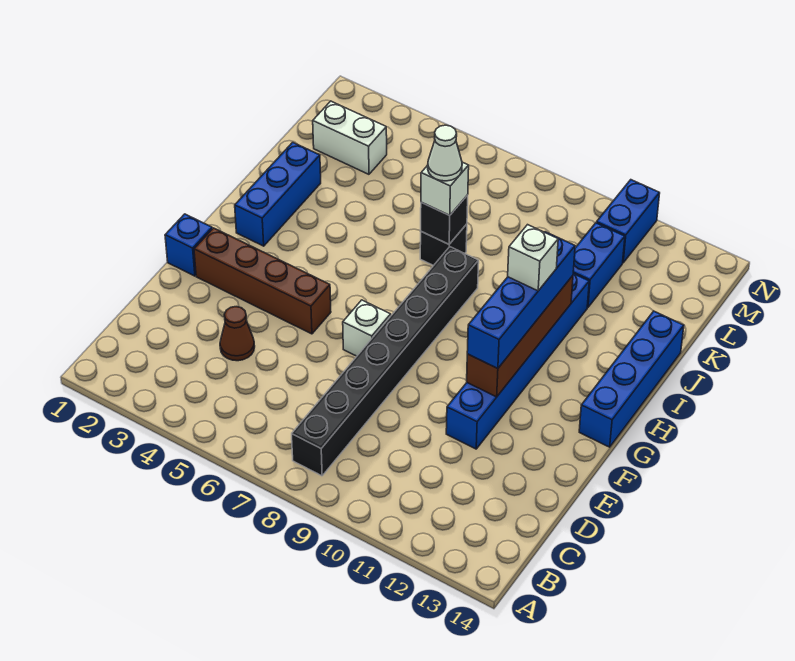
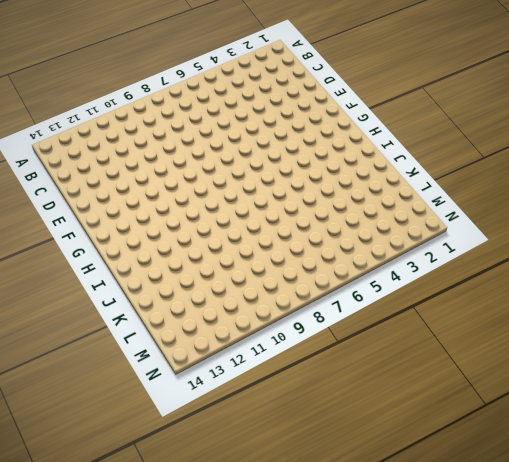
none -> black brick B8:I8 level 1
none -> brown cone D4 level 1
none -> blue brick E11:J11 level 1

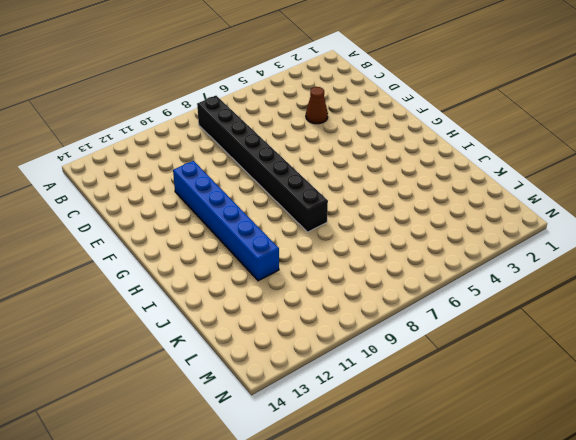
none -> blue brick F1 level 1
none -> brown brick F2:F5 level 1
none -> white brick F7 level 1

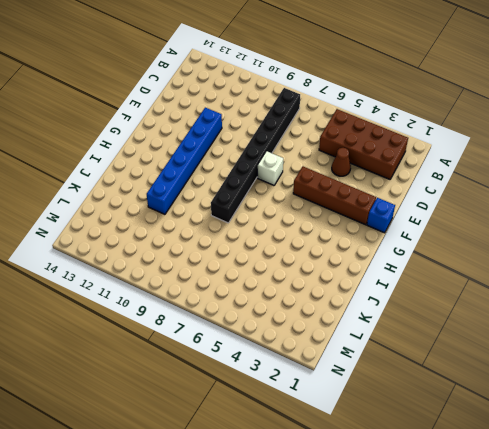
brown brick B2:C5 level 1 -> none
none -> blue brick G14:J14 level 1
none -> blue brick H2:J2 level 1
none -> black brick J7 level 1

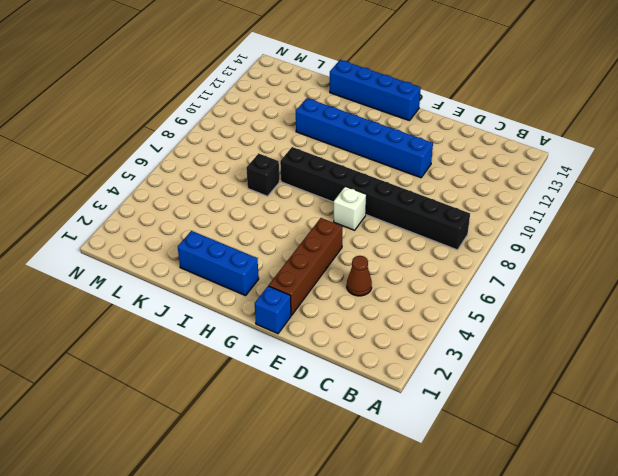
none -> blue brick K11:L11 level 1
none -> white brick L2:L3 level 1
none -> blue brick M11:N11 level 1

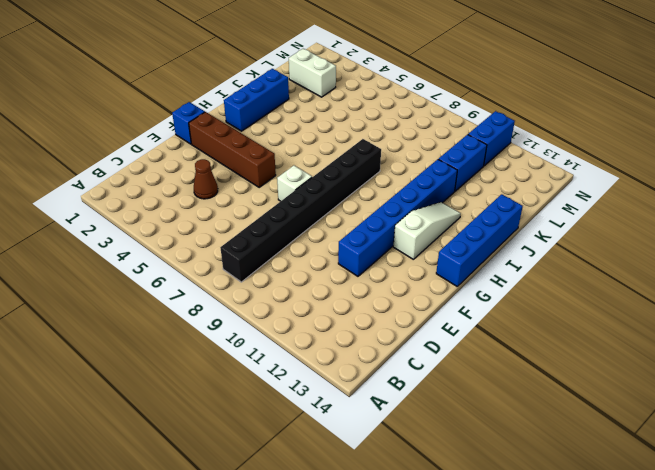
white slope G12:I12 level 1 top G -> none
none -> black brick J7 level 1
none -> brown brick F11:I11 level 2
none -> black brick J7 level 2

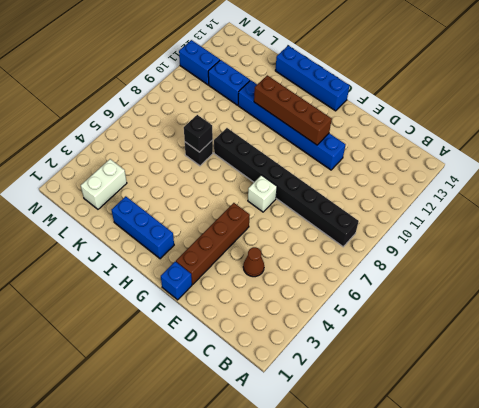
none -> blue brick F11:I11 level 3
none -> white brick J7 level 3
none -> white brick H11 level 4

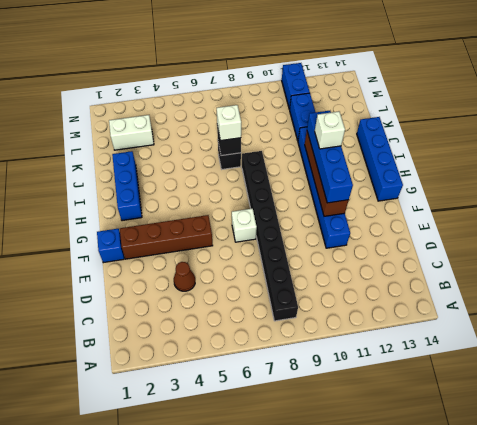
none -> white cone J7 level 4

